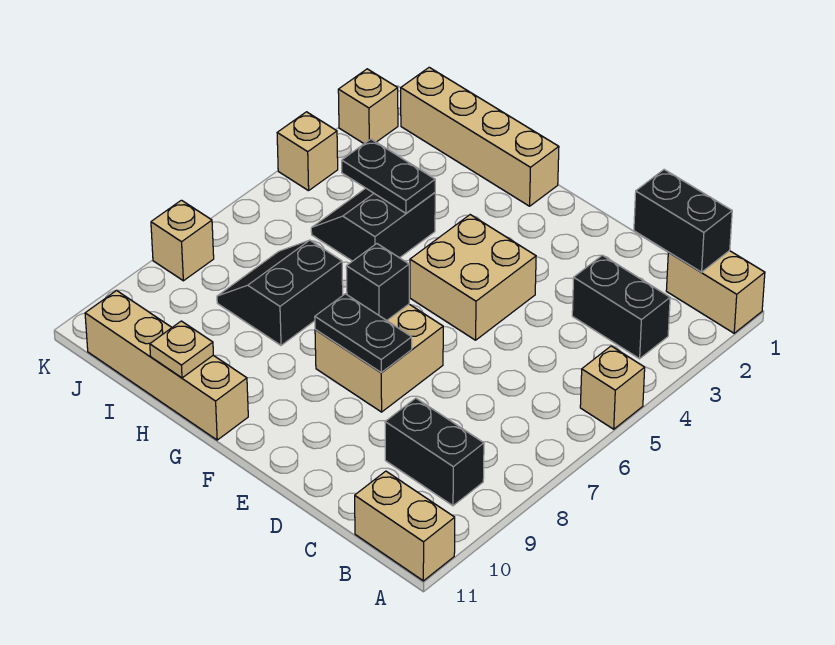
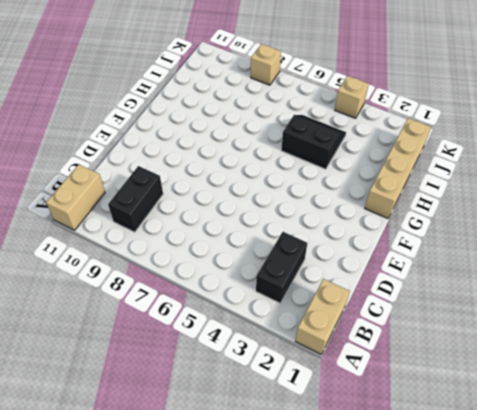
none -> tan brick A5 level 1
none -> tan brick E4:F5 level 1
none -> tan brick E7:F8 level 1

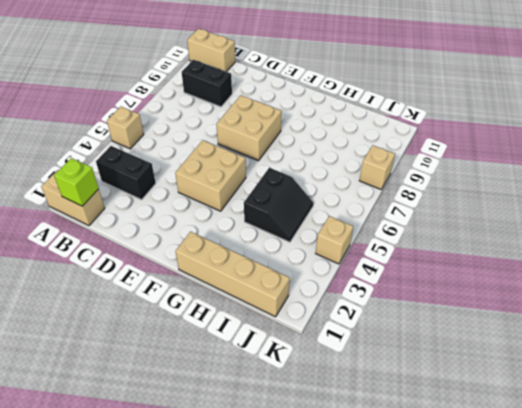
lime brick B1 level 2 -> black brick B1:C1 level 2
none -> tan brick G11:J11 level 1
none -> black slope H7:I8 level 1 top H
none -> tan brick K2 level 1

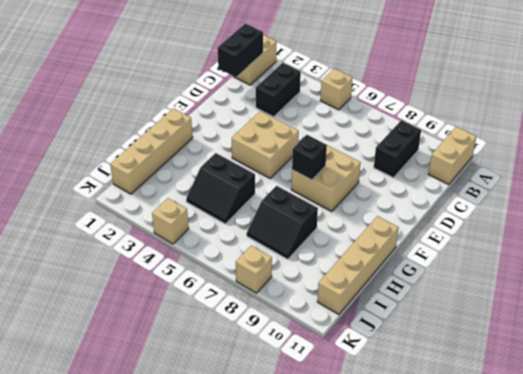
none -> tan brick K2 level 1
none -> black plate E8:F8 level 2
none -> black plate H4:I4 level 2

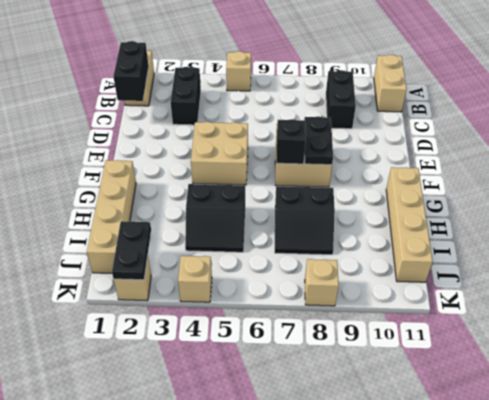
black plate J2:K2 level 2 -> black plate H4:I4 level 2
none -> tan plate H11 level 2

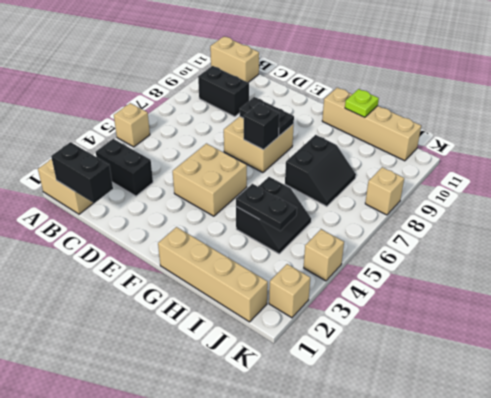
lime plate H11 level 2 -> tan plate H11 level 2

